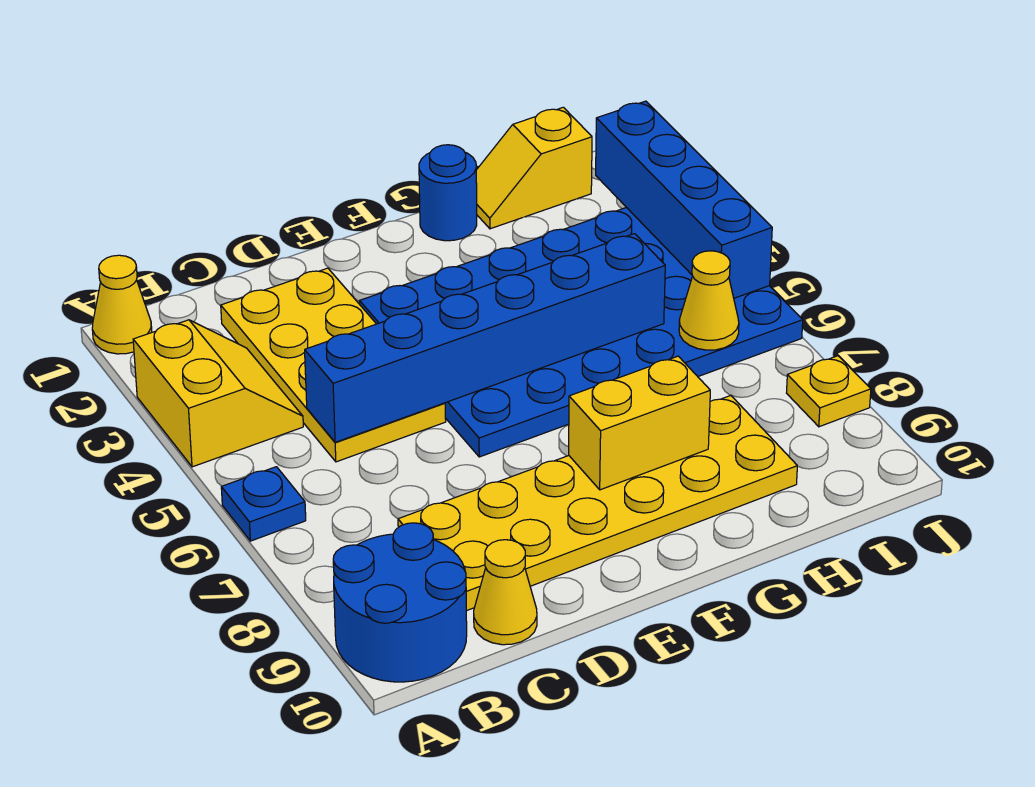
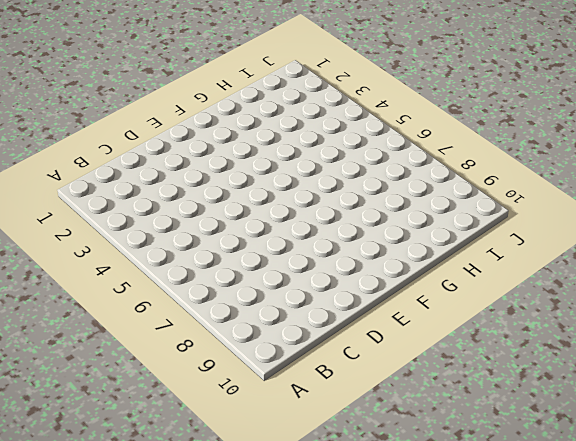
none -> yellow cone A1 level 1
none -> yellow slope A3:B4 level 1 top A
none -> blue plate A6 level 1

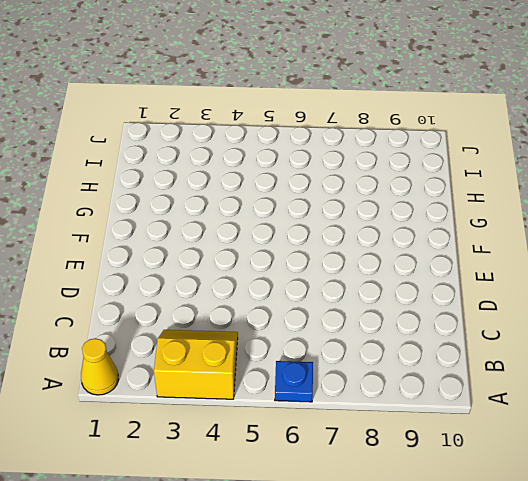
none -> blue round brick A9:B10 level 1
none -> yellow plate C2:D5 level 1
none -> yellow plate C8:H9 level 1

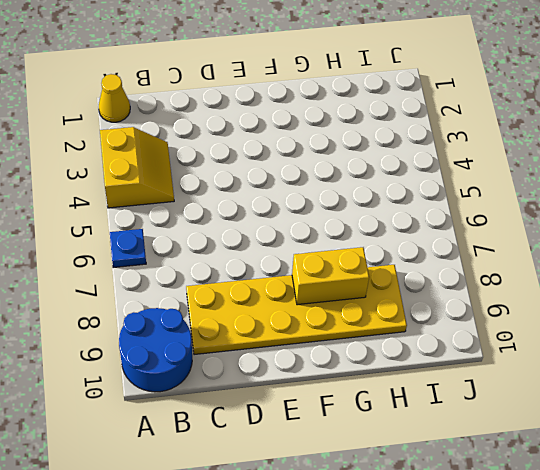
none -> yellow plate C2:D5 level 1
none -> yellow cone C10 level 1
none -> blue plate E3:J6 level 1

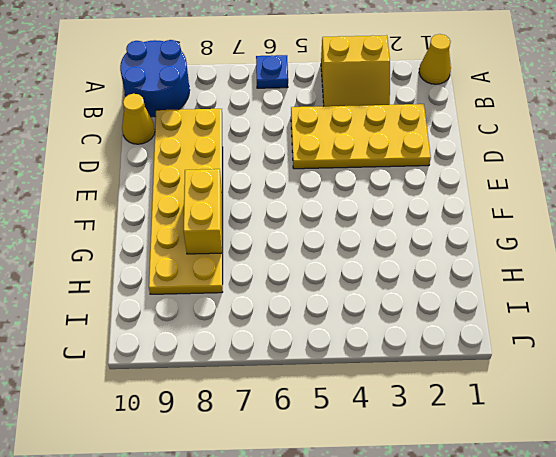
none -> blue plate E3:J6 level 1
none -> blue round brick G1 level 1
none -> yellow slope H1:I1 level 1 top I

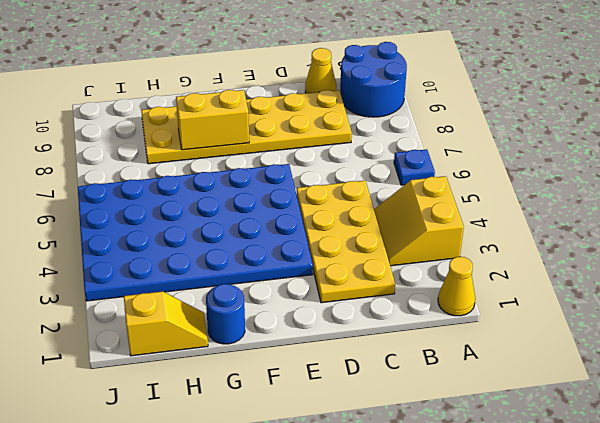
none -> yellow plate J8 level 1
none -> blue brick C5:H5 level 2
none -> yellow cone I6 level 2

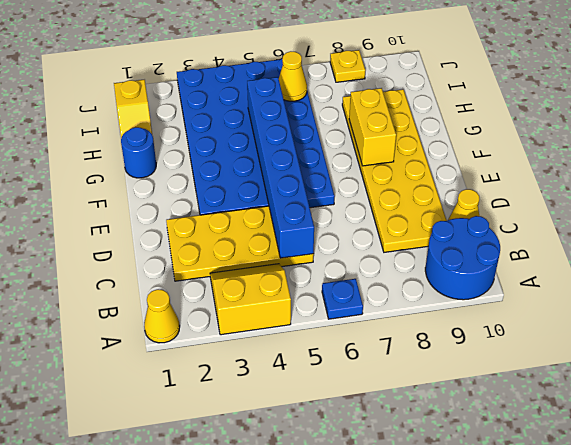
none -> blue brick J2:J5 level 2

